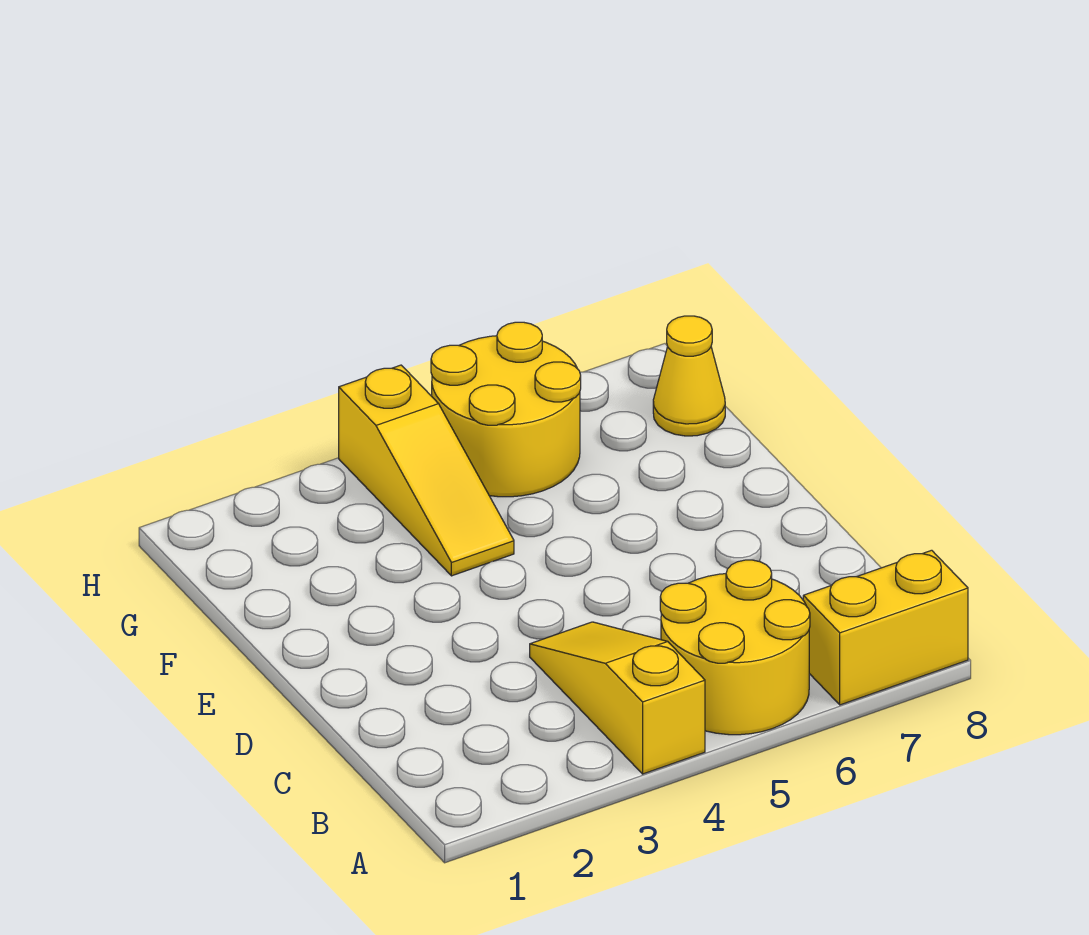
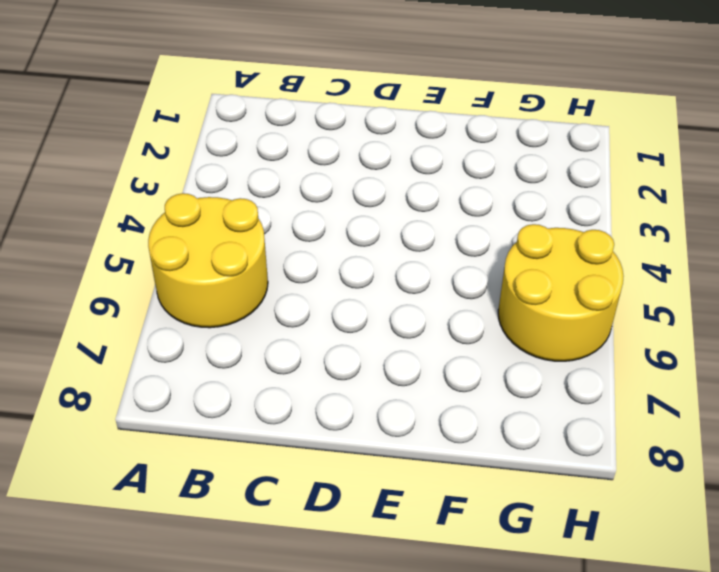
none -> yellow slope A4:C4 level 1 top A
none -> yellow brick A7:A8 level 1

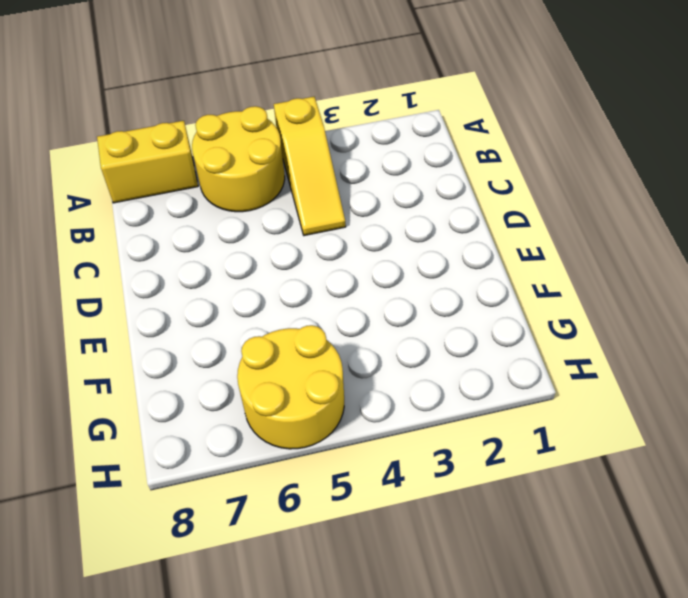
none -> yellow slope F4:H4 level 1 top H
none -> yellow cone G8 level 1

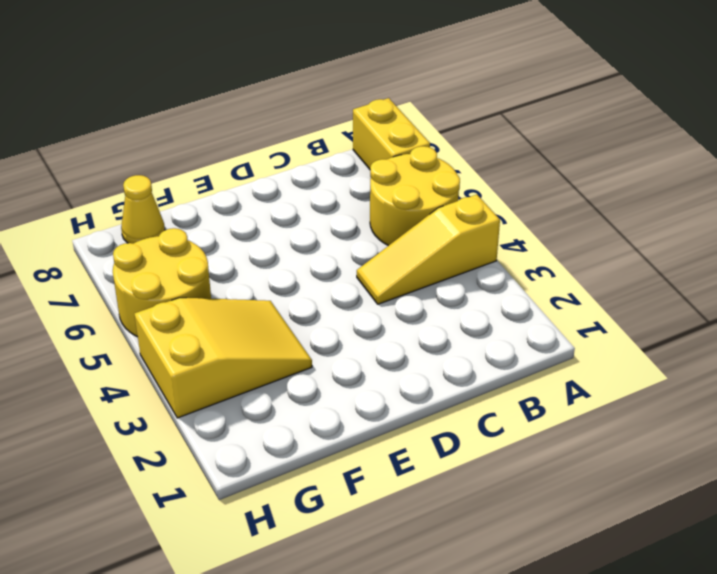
yellow slope F3:H4 level 1 top H -> yellow slope F4:H4 level 1 top H

